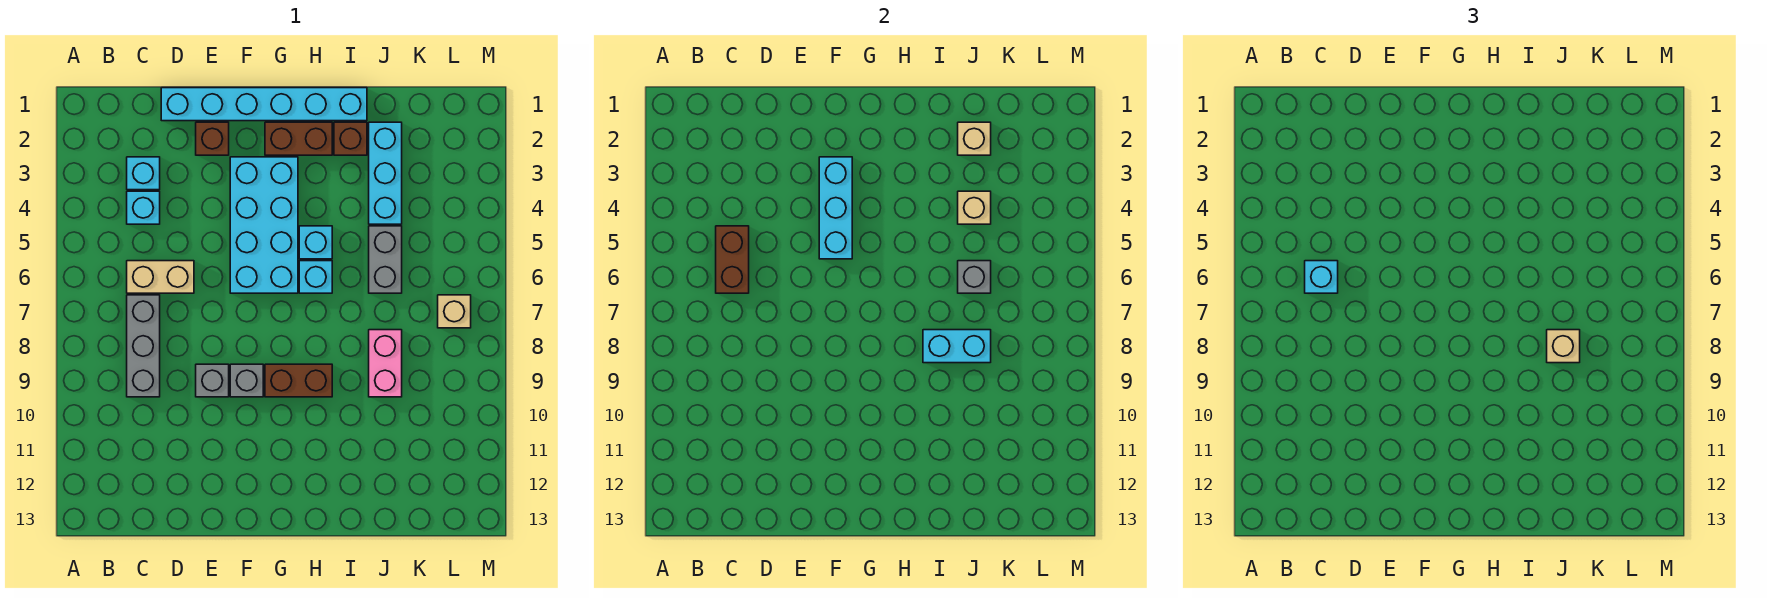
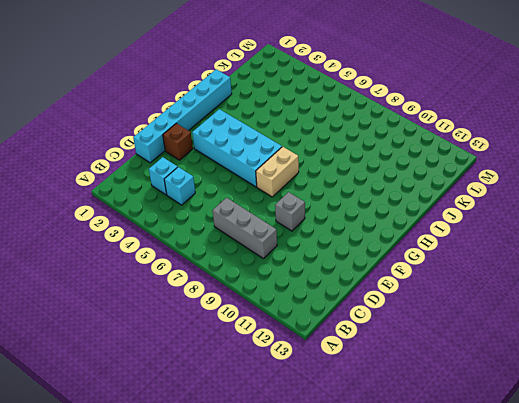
tan brick F7:G7 level 1 -> tan brick C6:D6 level 1
none -> grey brick F9 level 1
none -> brown brick G2:H2 level 1
none -> brown brick G9:H9 level 1

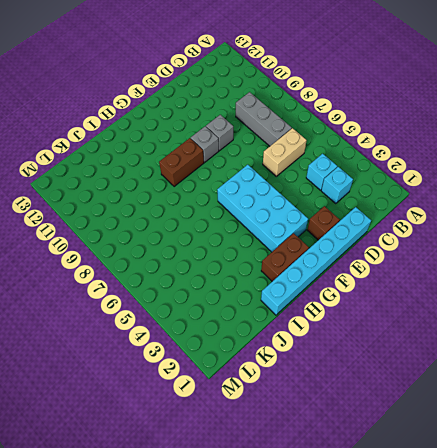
none -> cyan brick H5 level 1
none -> cyan brick H6 level 1
none -> brown brick I2 level 1

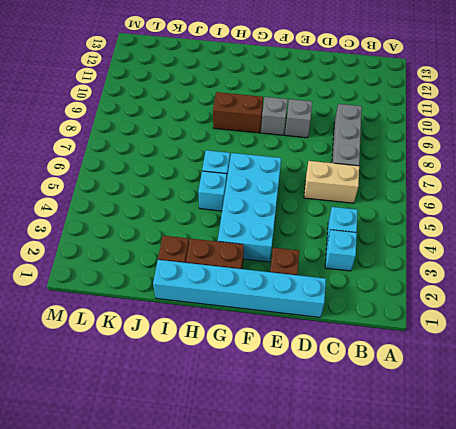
none -> cyan brick J2:J4 level 1
none -> grey brick J5:J6 level 1
none -> pink brick J8:J9 level 1

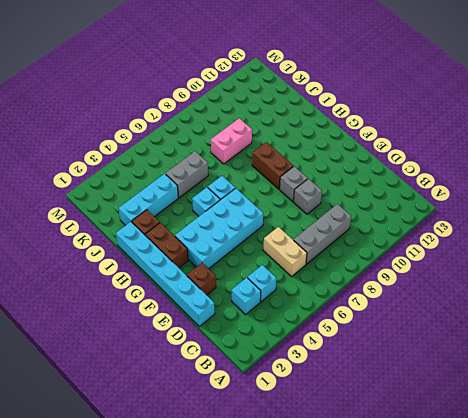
none -> tan brick L7 level 1
none -> brown brick C5:C6 level 2
none -> cyan brick F3:F5 level 2

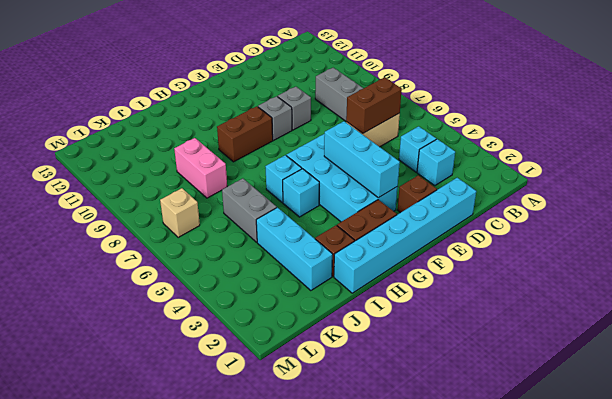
brown brick C6:D6 level 2 -> brown brick C5:C6 level 2
none -> cyan brick I8:J8 level 2
none -> tan brick J2 level 2
none -> tan brick J4 level 2

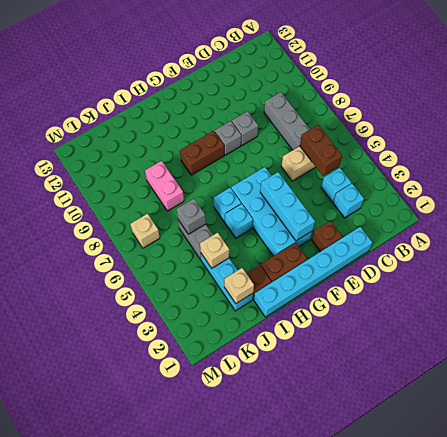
none -> cyan brick I8:J8 level 2
none -> cyan brick C6 level 3
none -> tan brick J8 level 3

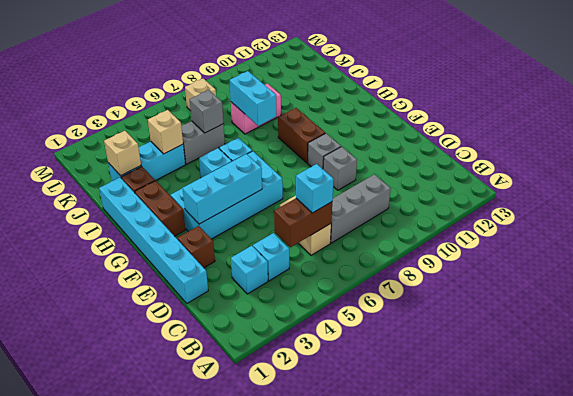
none -> tan brick J8 level 3

